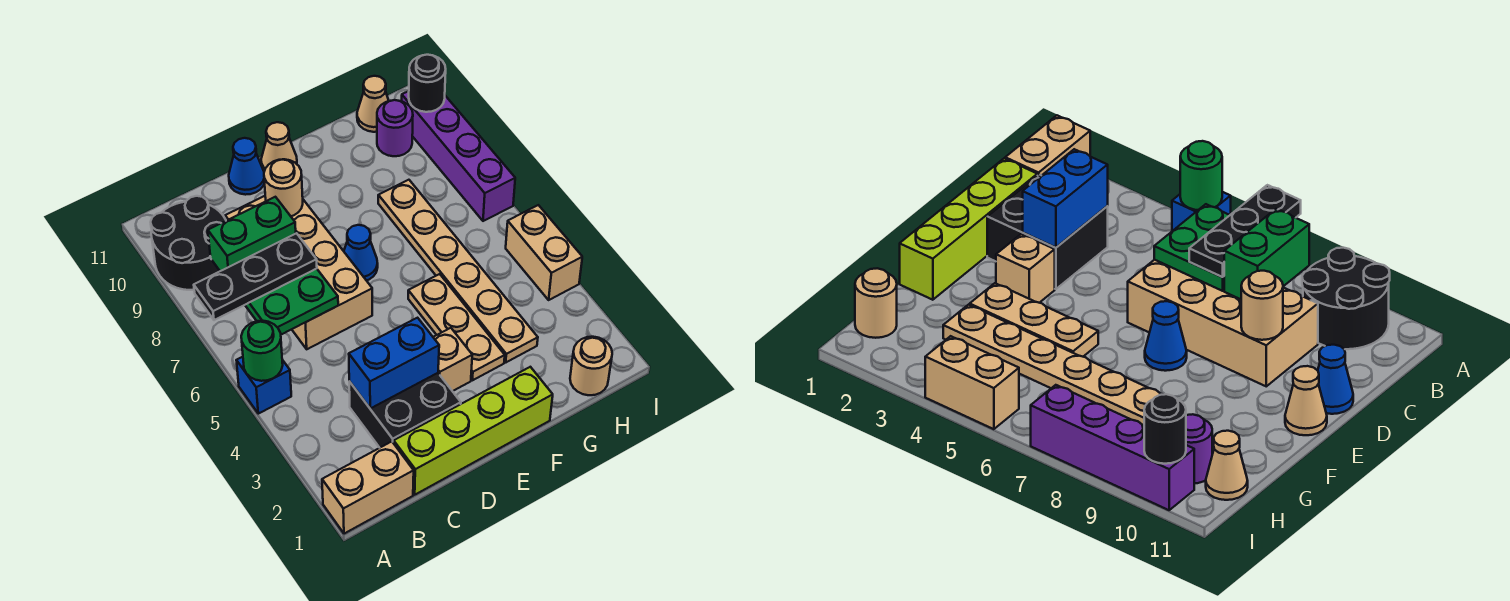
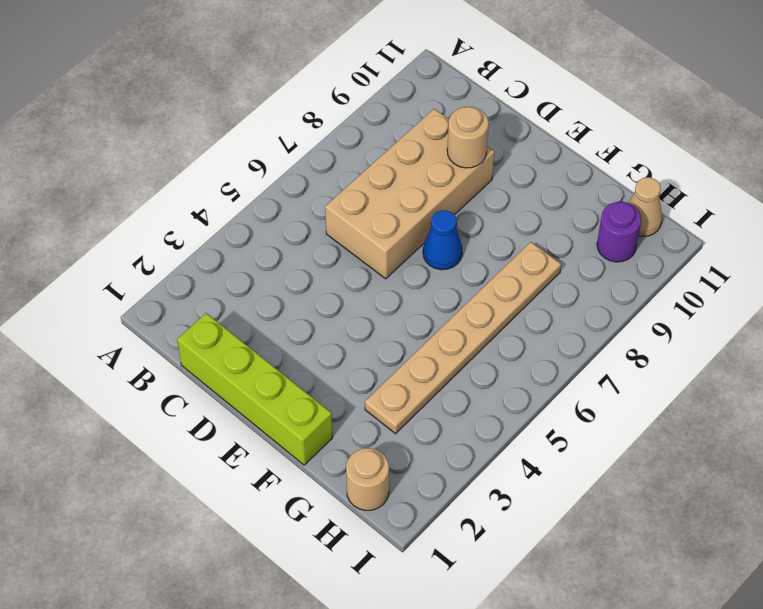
none -> tan brick A1:B1 level 1
none -> blue brick A5 level 1
none -> black round brick A9:B10 level 1

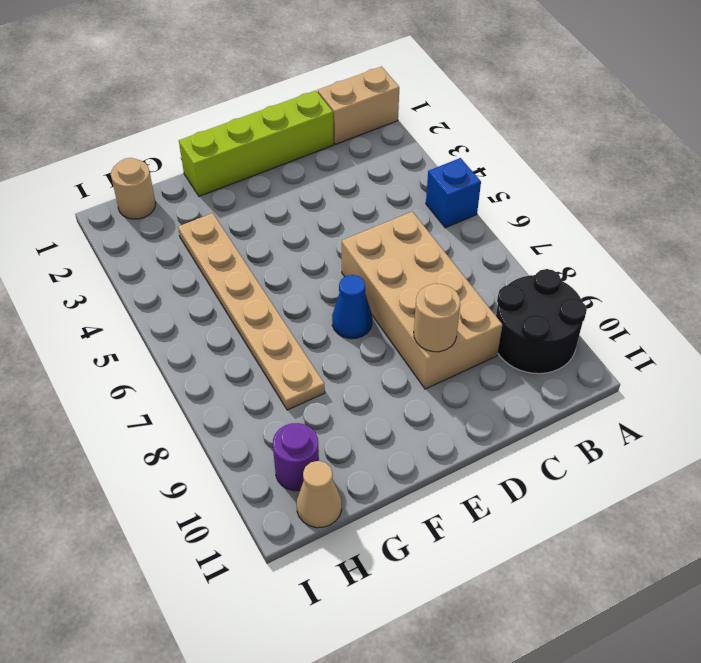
none -> black brick C2:D3 level 1
none -> blue cone D11 level 1
none -> tan brick E3 level 1

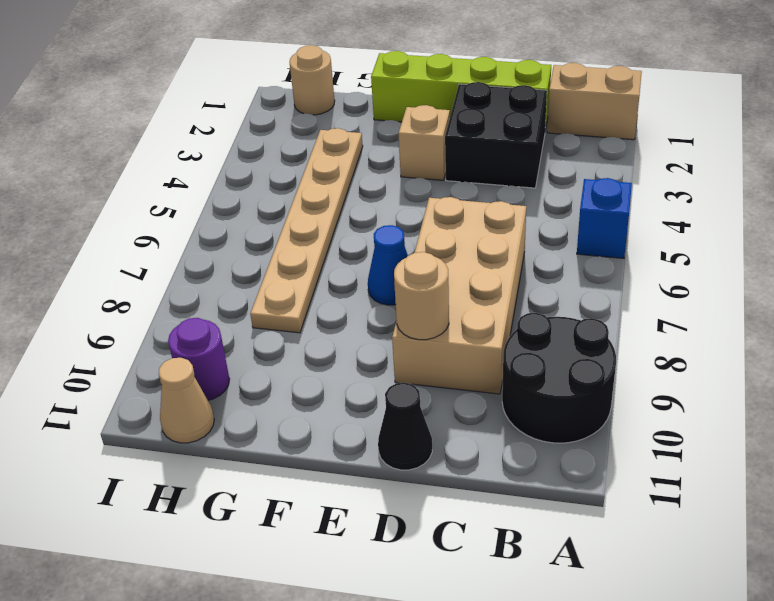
black cone D11 level 1 -> blue cone D11 level 1
none -> tan cone E11 level 1
none -> tan plate F3:F5 level 1
none -> tan brick I4:I5 level 1

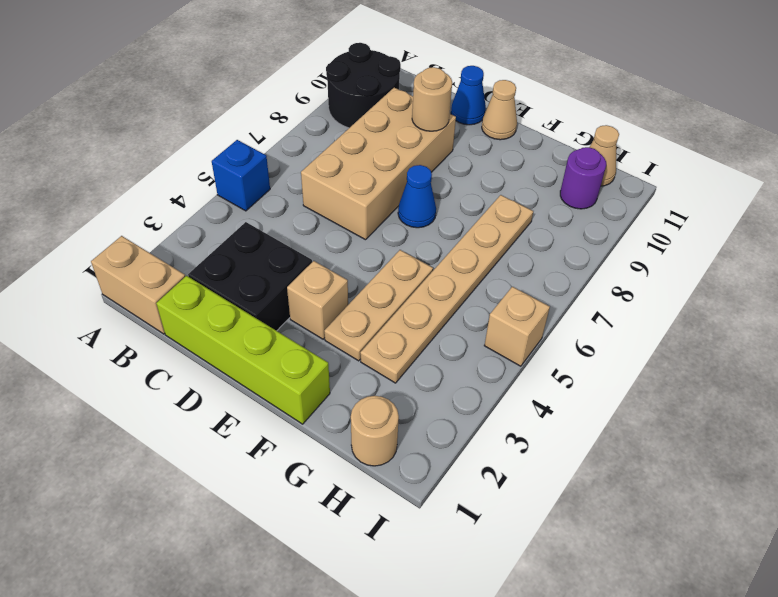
tan brick I5 level 1 -> tan brick I4:I5 level 1
none -> purple brick I7:I10 level 1
none -> green round brick A5 level 2
none -> green plate B6:C7 level 2

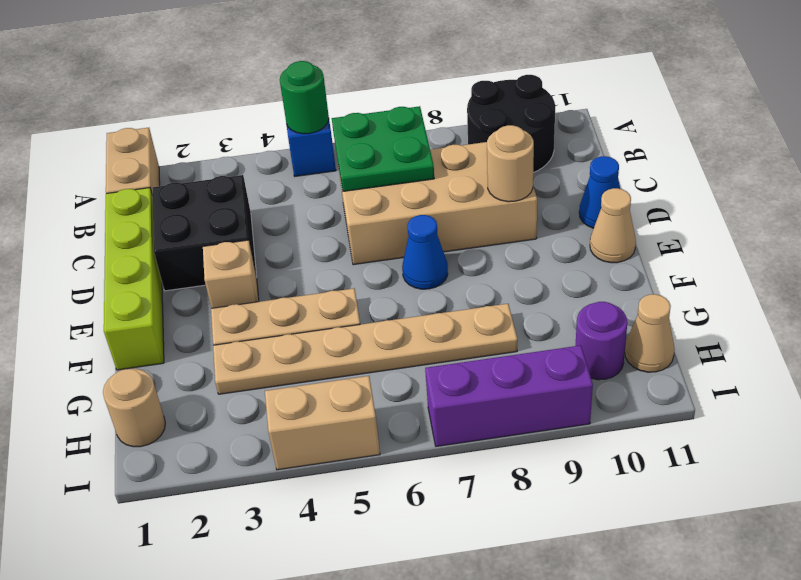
purple brick I7:I9 level 1 -> purple brick I7:I10 level 1
none -> green brick B8:C8 level 2
none -> blue brick C3:D3 level 2
none -> black round brick I10 level 2

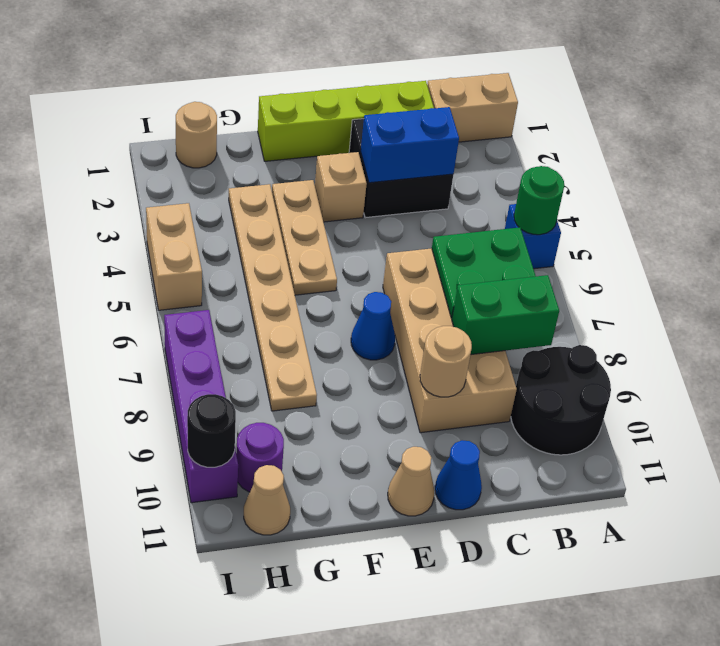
none -> black plate A7:C7 level 3

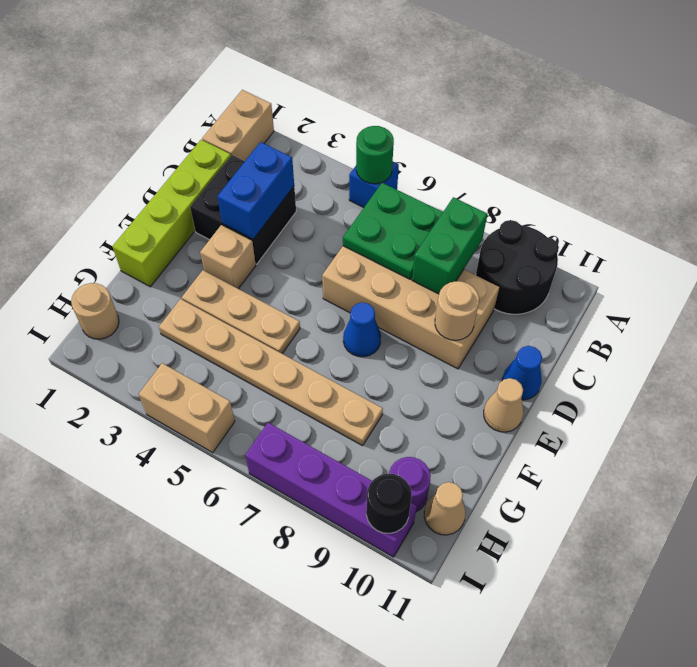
none -> black plate A7:C7 level 3

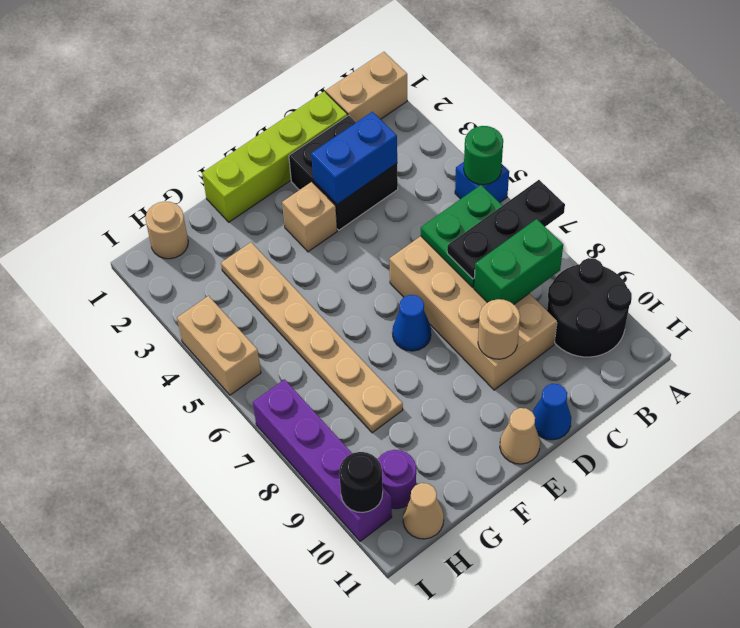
none -> tan plate F3:F5 level 1

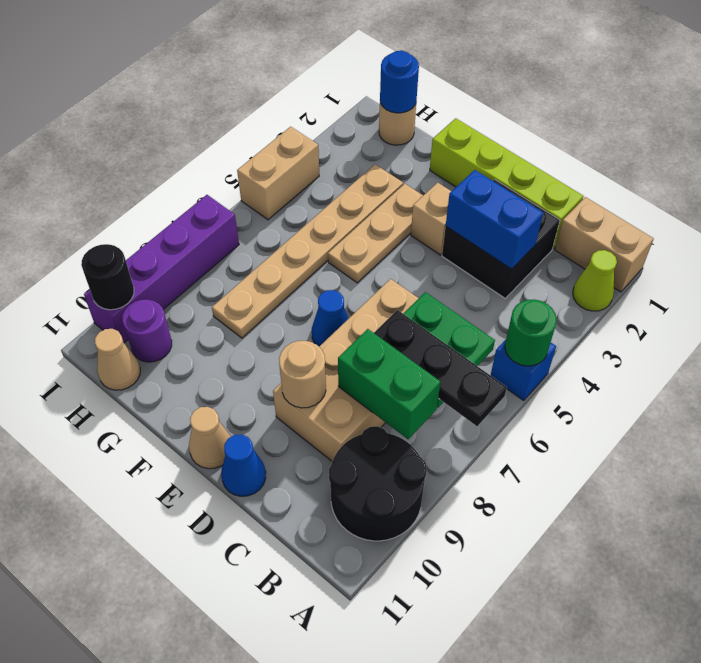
lime cone A2 level 1 -> none
blue round brick H1 level 2 -> none

